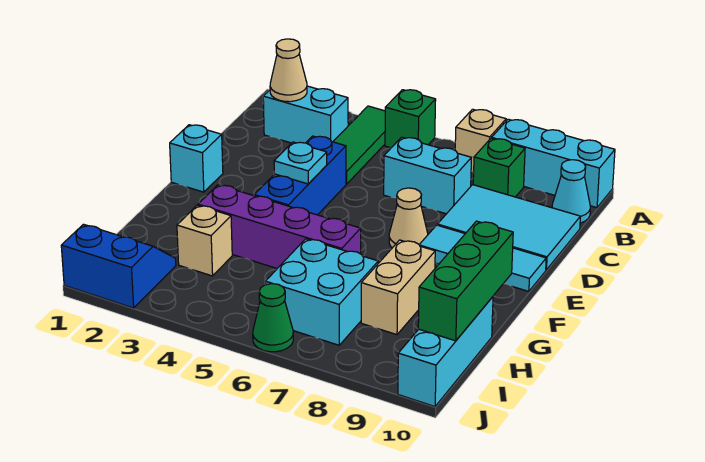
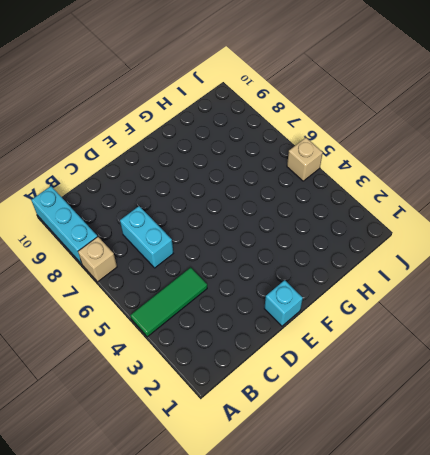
tan brick J5 level 1 -> tan brick H3 level 1
none -> green brick A5 level 1
none -> cyan brick B2:B3 level 1
none -> green brick B8 level 1

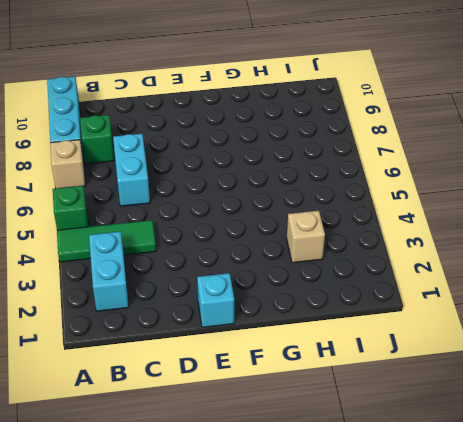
none -> cyan cone B10 level 1
none -> cyan tile C8:D10 level 1
none -> blue brick D4:F4 level 1

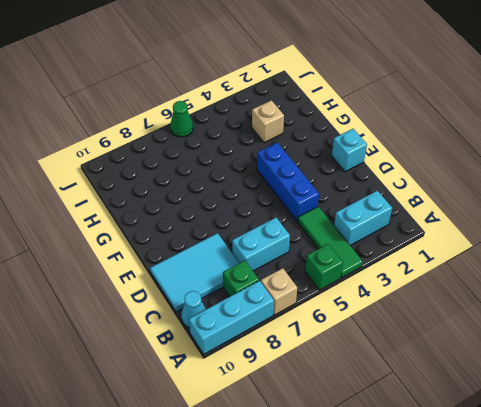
none -> tan cone E7 level 1
none -> cyan tile E8:E10 level 1
none -> purple brick G3:G6 level 1

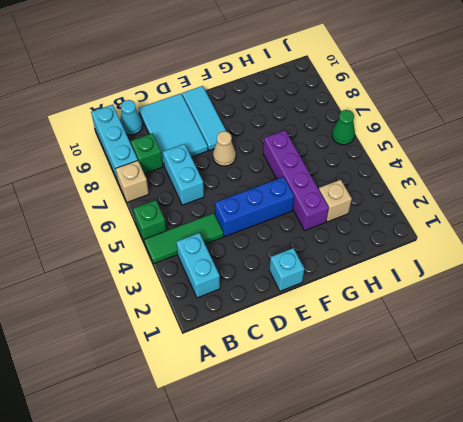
none -> tan brick G8:H8 level 1
none -> cyan brick H6:I7 level 1
none -> cyan brick H10:J10 level 1

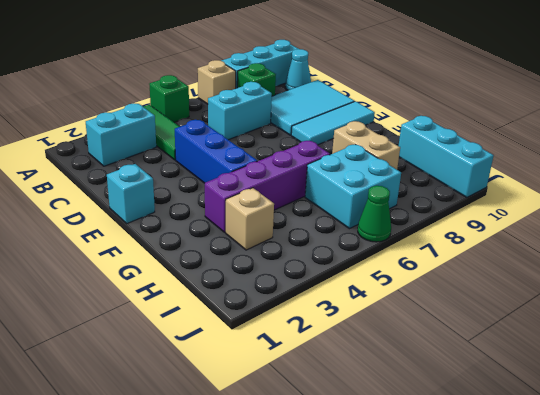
none -> tan cone E7 level 1
none -> blue slope I1:J2 level 1 top J
none -> tan cone B2 level 2

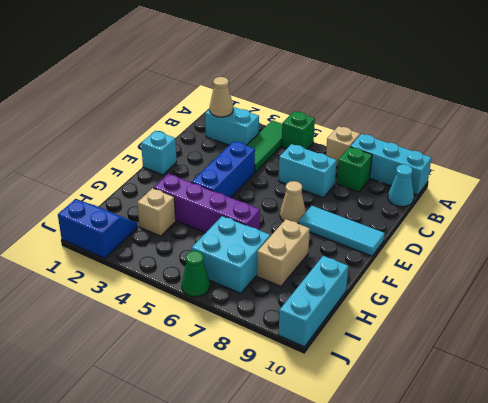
none -> cyan tile C8:D10 level 1
none -> cyan plate E4 level 2
none -> green brick G10:I10 level 2

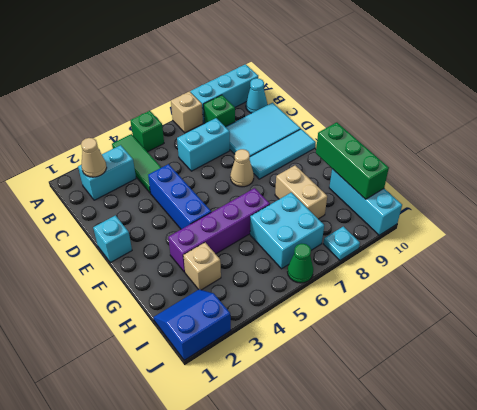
cyan plate J8 level 1 -> cyan plate E4 level 2

